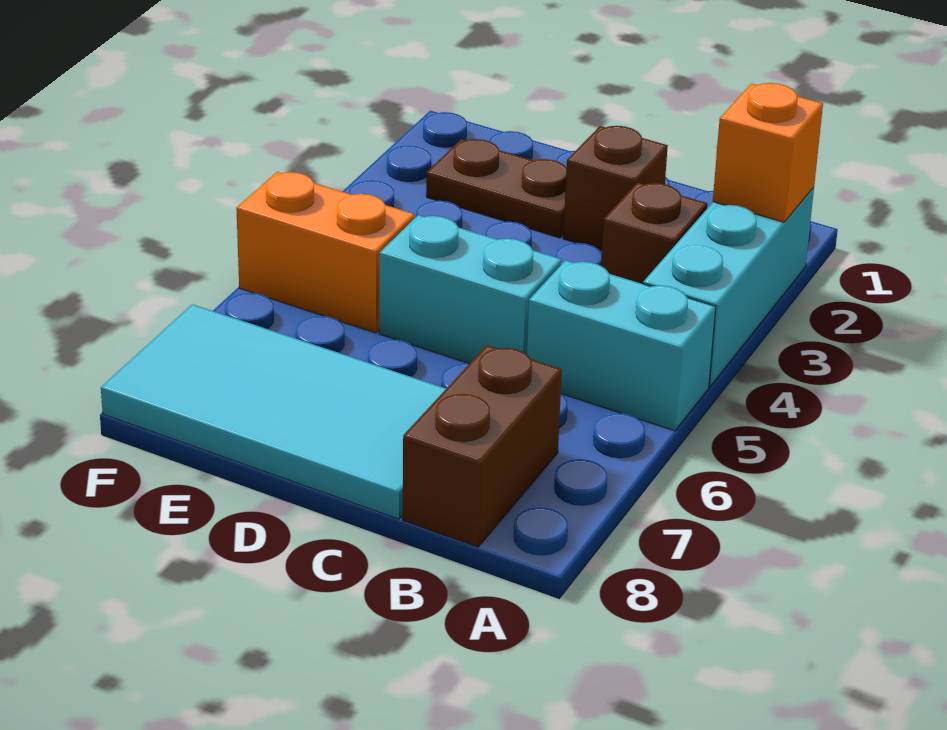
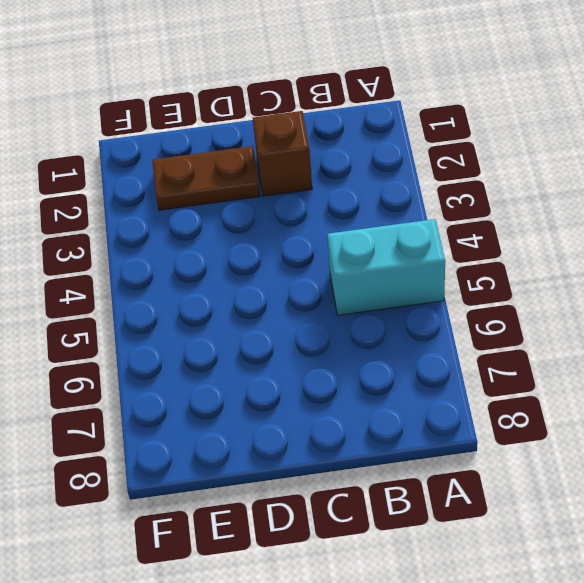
none -> cyan brick A2:A4 level 1
none -> brown brick B3 level 1

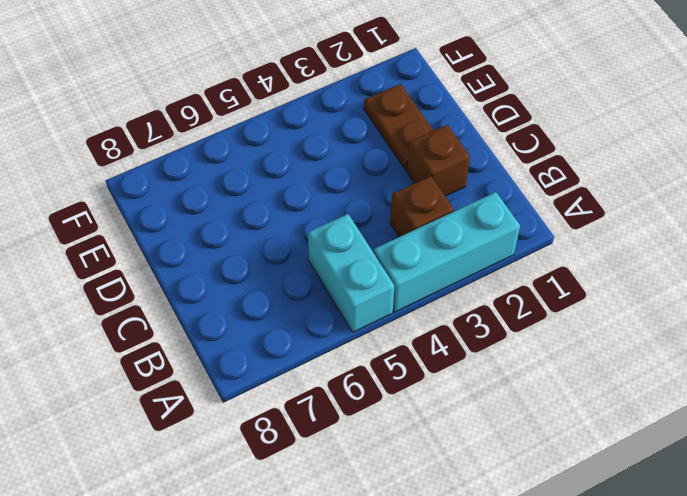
none -> brown brick B7:B8 level 1
none -> cyan brick C5:D5 level 1

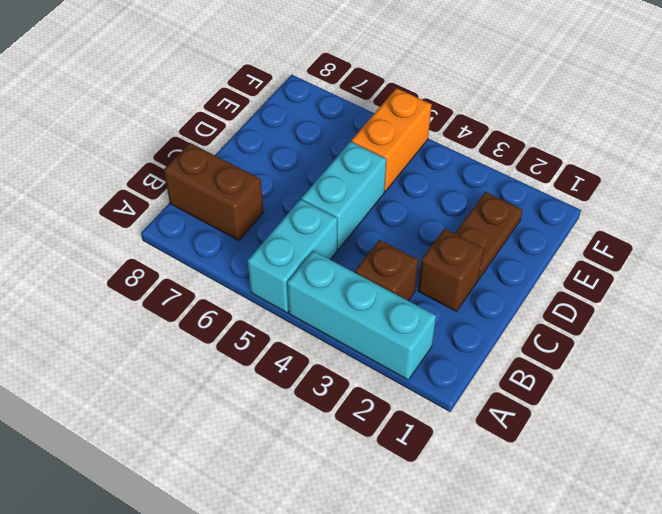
none -> cyan tile C7:F8 level 1
none -> orange brick A2 level 2

